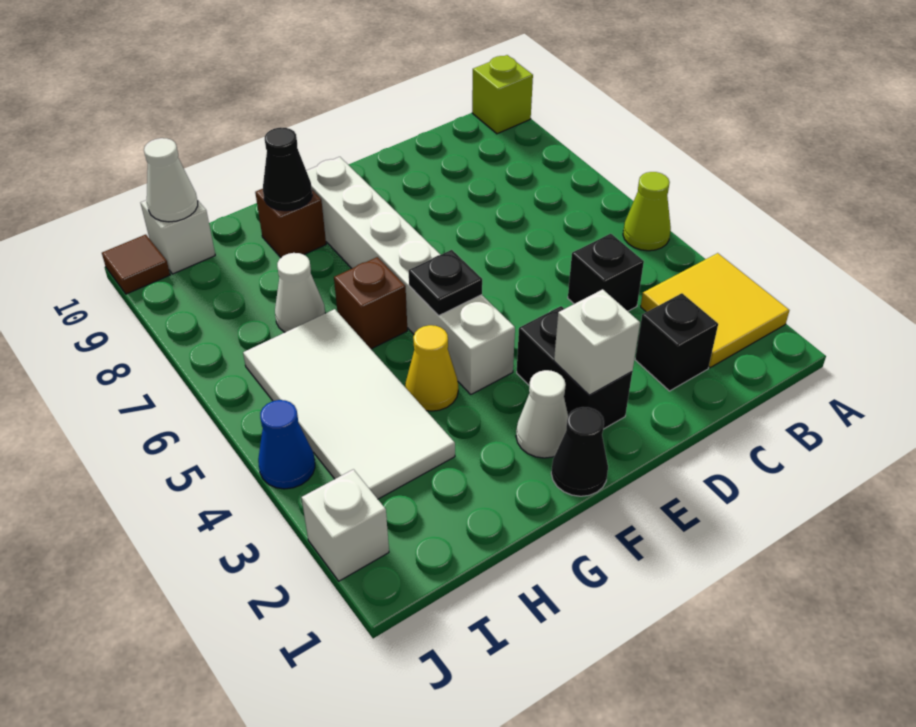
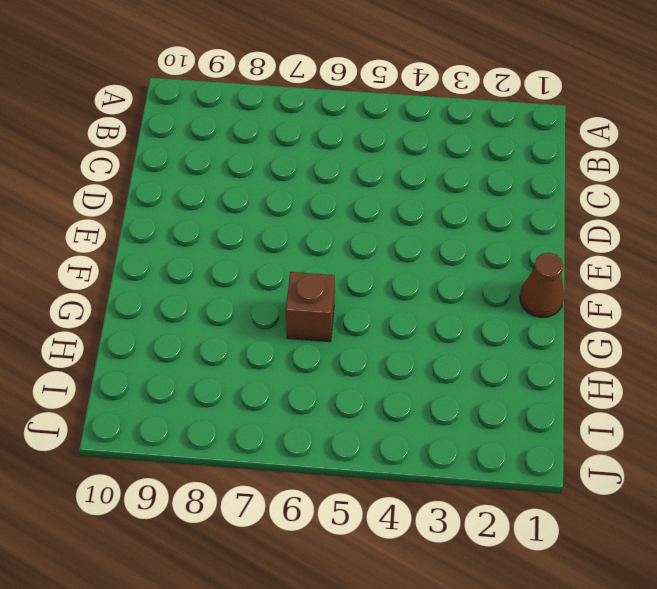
brown cone F1 level 1 -> black cone F1 level 1
none -> yellow tile A2:B3 level 1
none -> lime cone A5 level 1
none -> lime brick A10 level 1

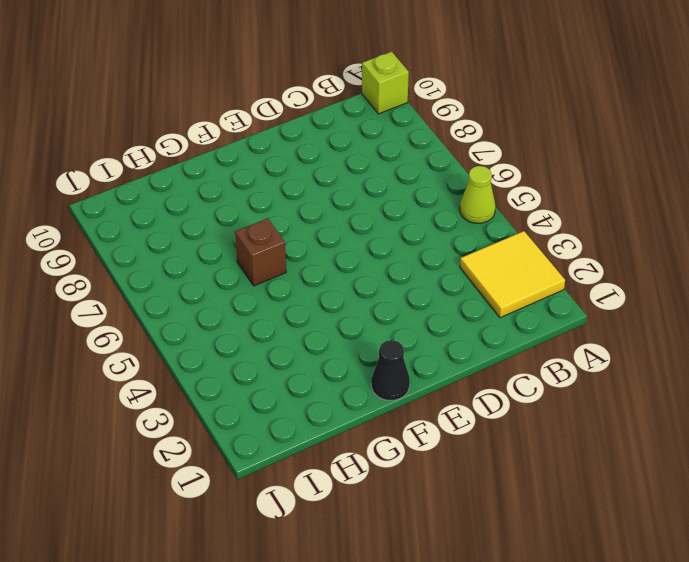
none -> black brick C2 level 1
none -> black brick C4 level 1
none -> black brick E2:E3 level 1

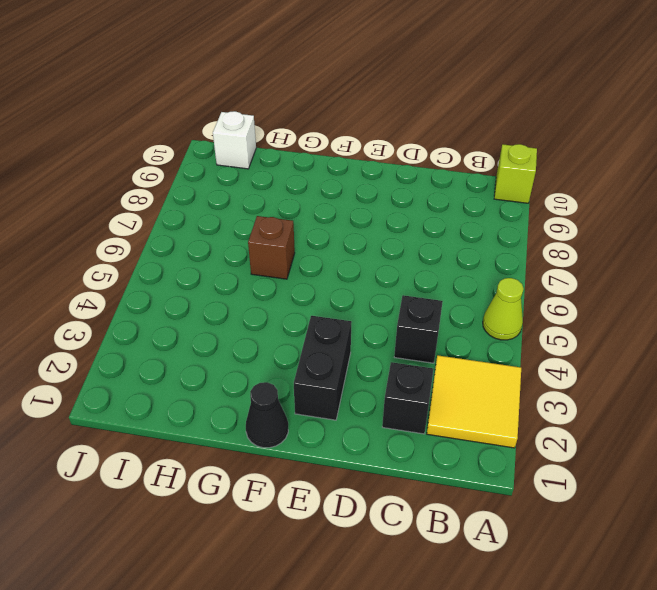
none -> white cone F2 level 1
none -> white brick F4:F9 level 1
none -> yellow cone G4 level 1

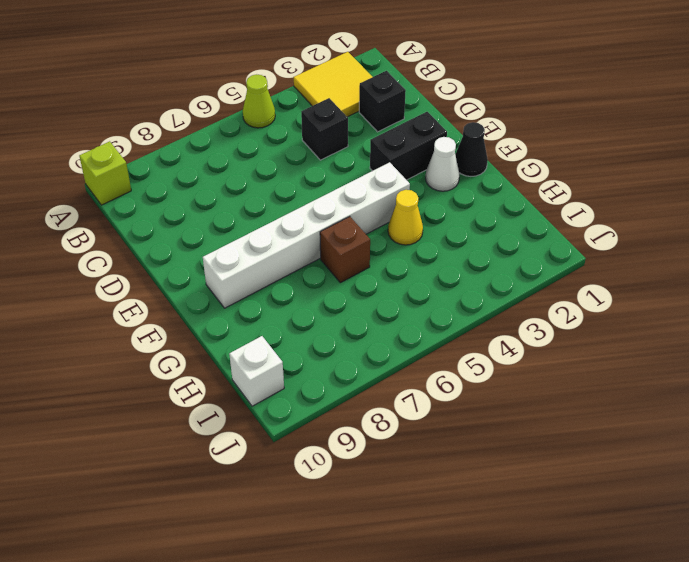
none -> brown brick G9 level 1
none -> white tile H3:I6 level 1
none -> white cone H7 level 1

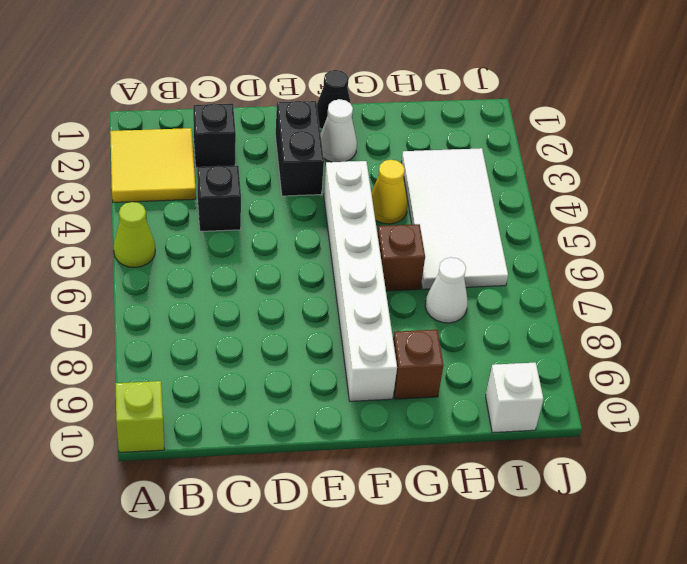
none -> white brick J2 level 1
none -> blue cone J4 level 1
none -> brown tile J10 level 1

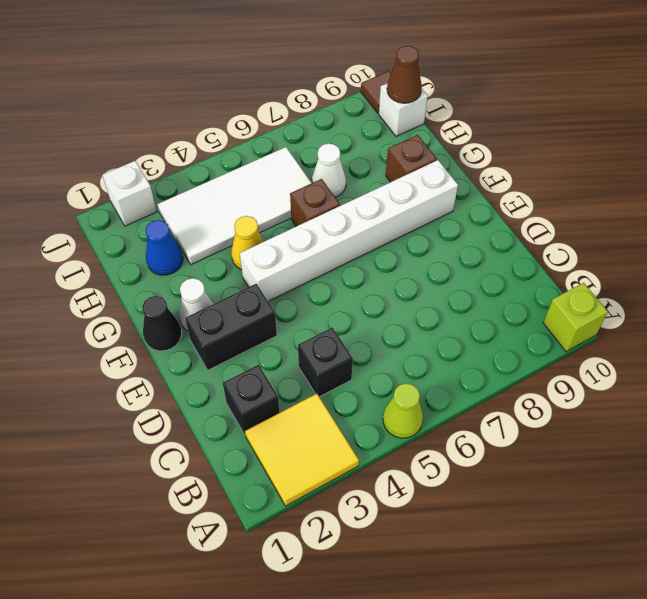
blue cone H2 level 1 -> blue cone J4 level 1
brown cone I10 level 2 -> white cone I10 level 2
none -> white brick E2 level 2
none -> black plate F5 level 2
none -> black cone G9 level 2

